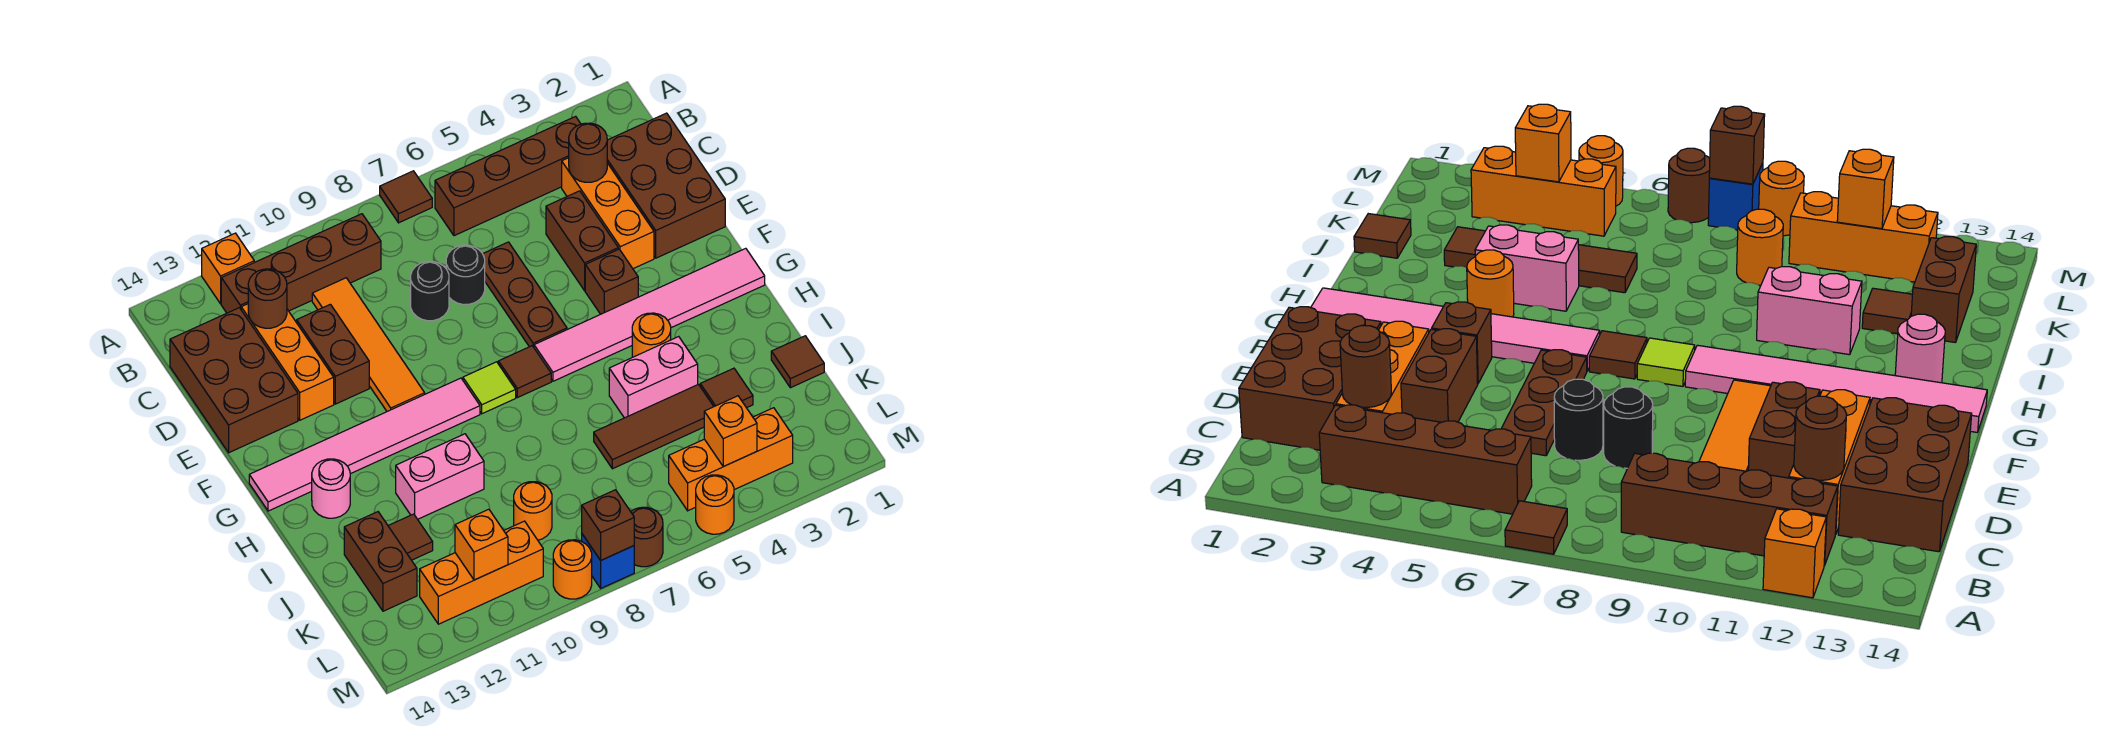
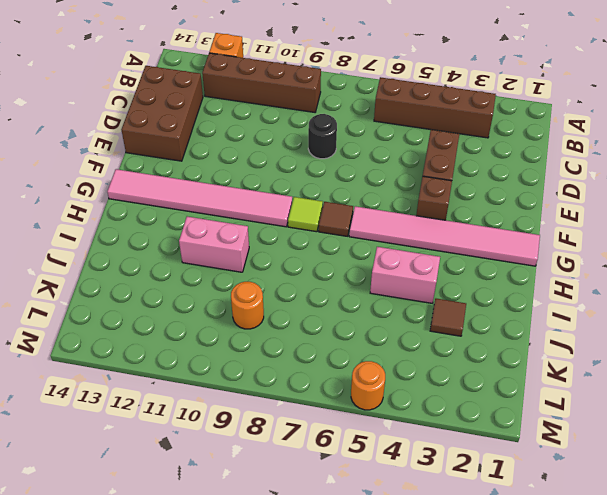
none -> brown tile A7 level 1
none -> brown brick C1:E2 level 1
none -> orange brick C3:E3 level 1
none -> orange tile C10:F10 level 1

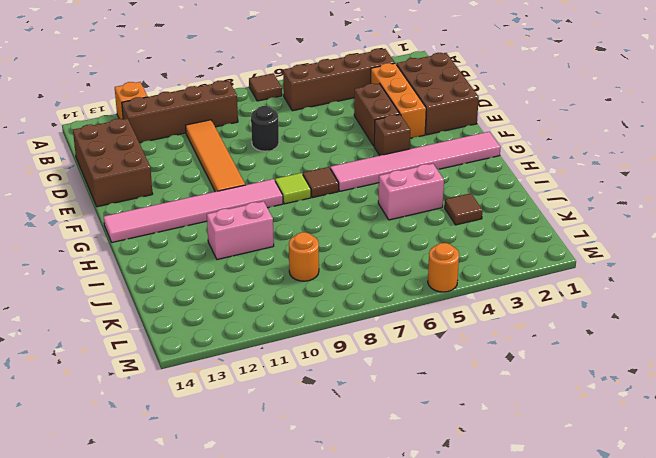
none -> orange brick C12:E12 level 1
none -> brown plate D6:F6 level 1
none -> black round brick D7 level 1
none -> brown brick D11:E11 level 1

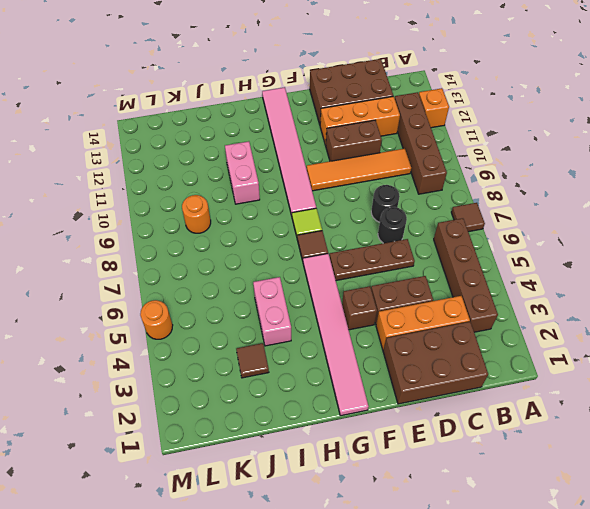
none -> orange round brick H4 level 1
none -> pink round brick H13 level 1
none -> brown tile J1 level 1
none -> brown tile J4:J6 level 1

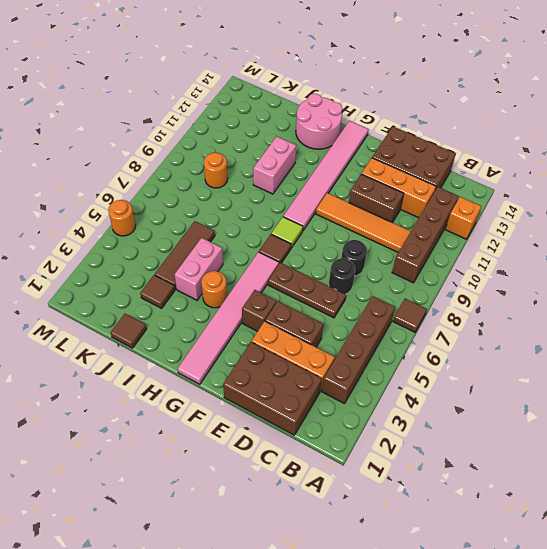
pink round brick H13:I14 level 1 -> pink round brick H13 level 1
none -> brown tile J12 level 1
none -> brown brick J13:K13 level 1
none -> orange brick L3:L5 level 1
none -> orange brick L10:L12 level 1

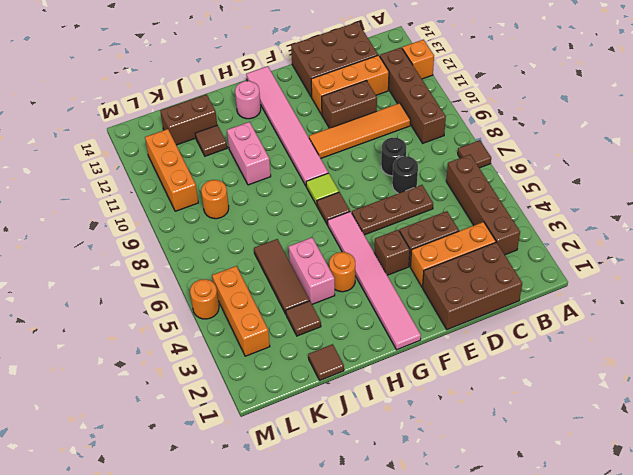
none -> brown round brick M7 level 1
none -> blue brick M8 level 1
none -> orange round brick M9 level 1
none -> brown round brick C3 level 2

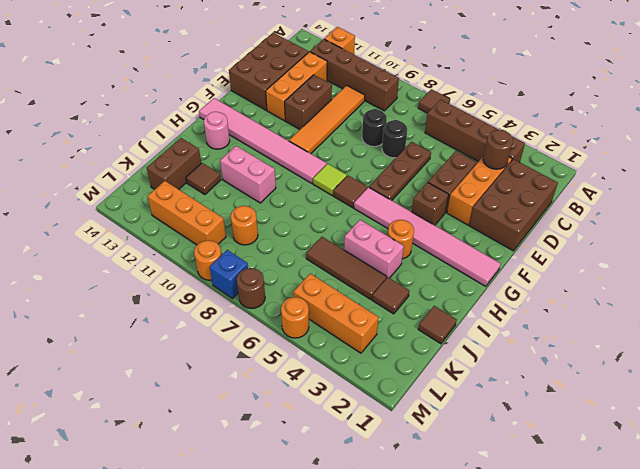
none -> brown round brick C12 level 2
none -> orange brick L4 level 2
none -> orange brick L11 level 2
none -> brown brick M8 level 2

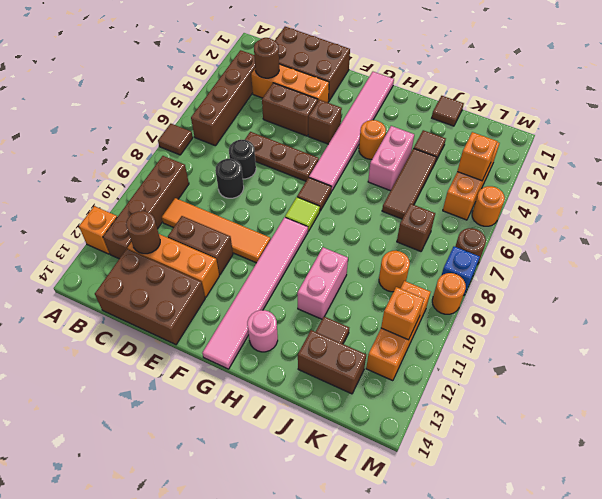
brown brick K7 level 1 -> brown brick M8 level 2

